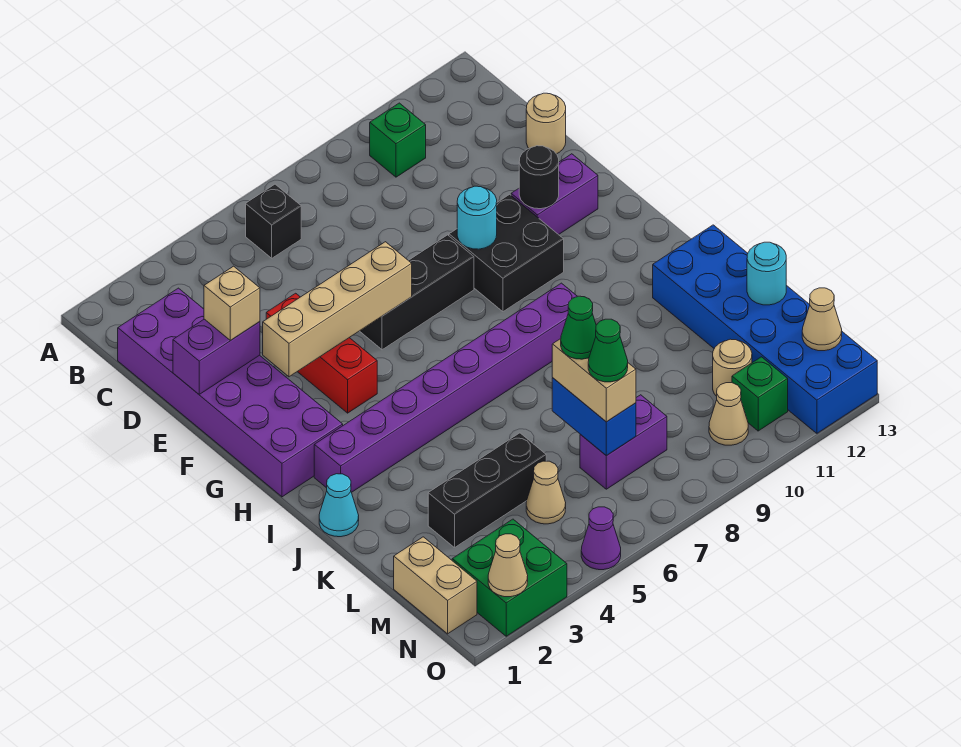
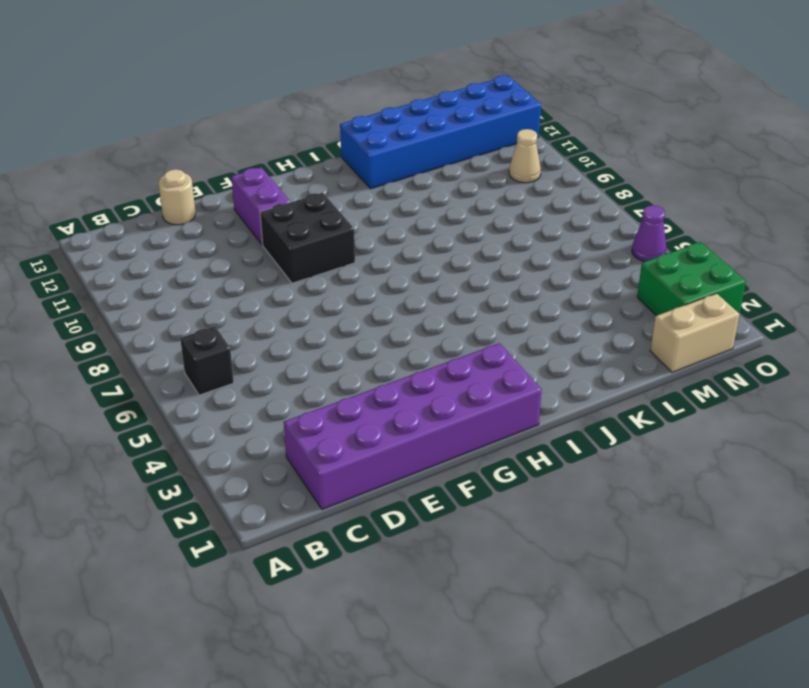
none -> green brick B10 level 1
none -> red brick E4:G4 level 1
none -> black brick F6:F8 level 1
none -> purple brick I2:I9 level 1

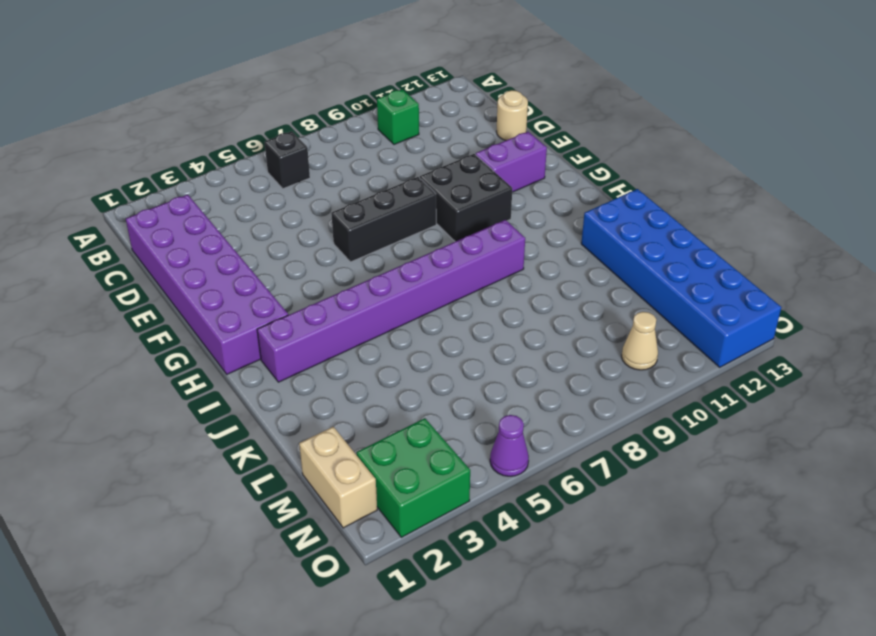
none -> red brick E4:G4 level 1
none -> cyan cone J1 level 1
none -> black brick L3:L5 level 1
none -> tan cone M5 level 1

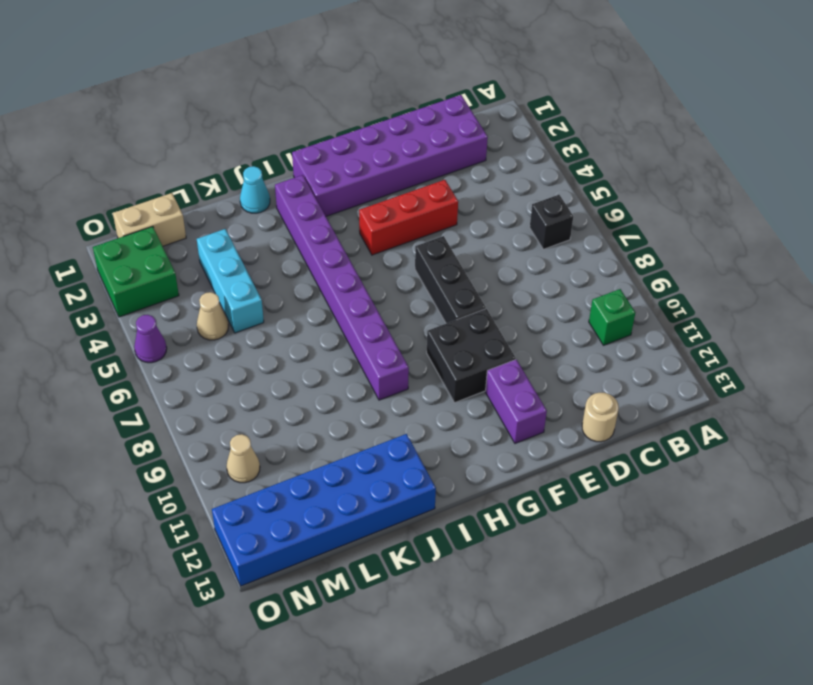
cyan brick L3:L5 level 1 -> black brick L3:L5 level 1
none -> purple brick M7:M8 level 1
none -> tan round brick M11 level 1
none -> green brick N11 level 1
none -> purple brick E1:E2 level 2

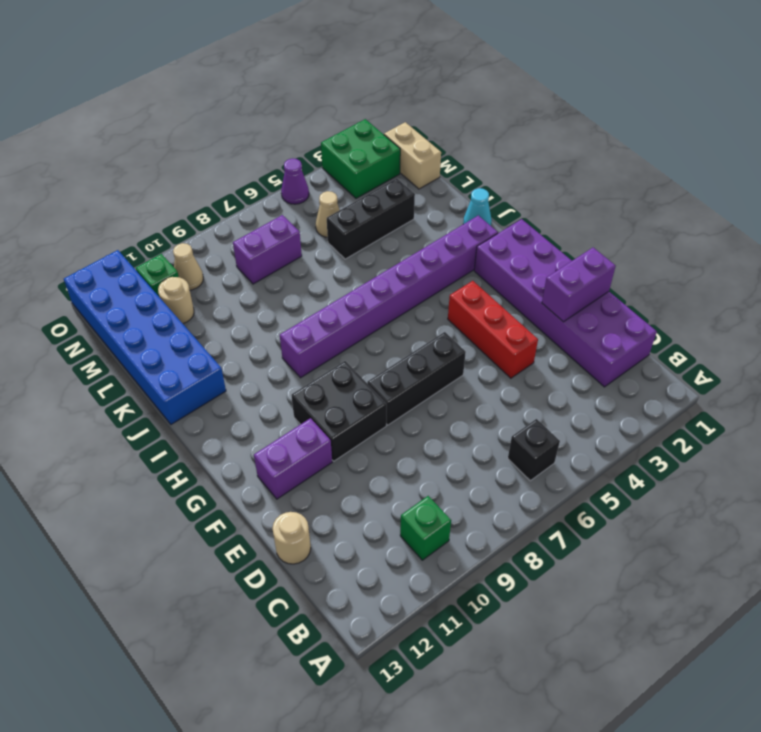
none -> tan brick F3:F6 level 2
none -> cyan round brick F9 level 2
none -> black round brick F11 level 2
none -> blue brick L7:M7 level 2

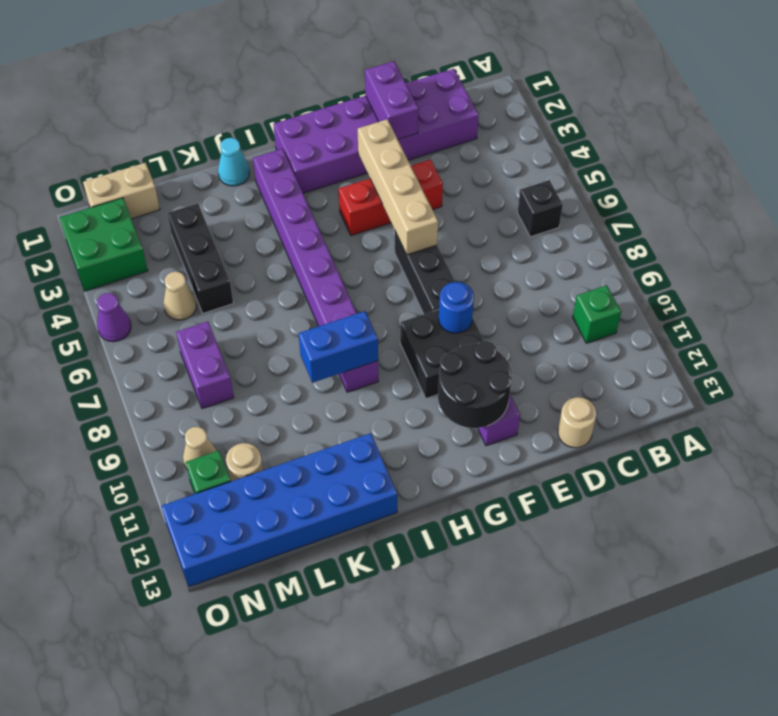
blue round brick F9 level 2 -> cyan round brick F9 level 2
black round brick F11:G12 level 2 -> black round brick F11 level 2
blue brick I9:J9 level 2 -> blue brick L7:M7 level 2
none -> cyan round brick L13 level 2
none -> tan cone N13 level 2
none -> tan cone O2 level 2
none -> tan brick E2 level 3

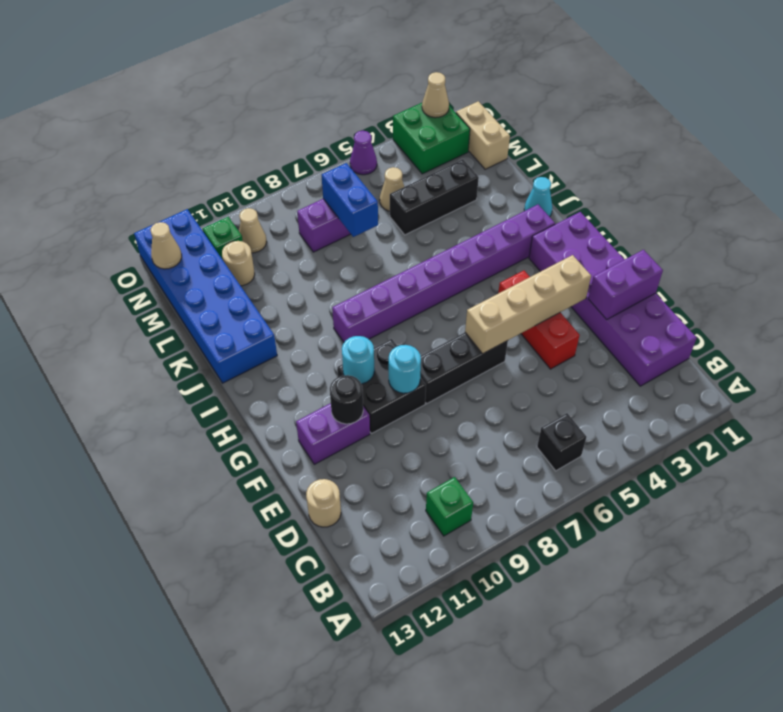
cyan round brick G10 level 2 -> cyan round brick L13 level 2
none -> tan brick E2 level 3
none -> tan brick L7:M7 level 3
none -> green cone L7 level 4
none -> green cone M7 level 4

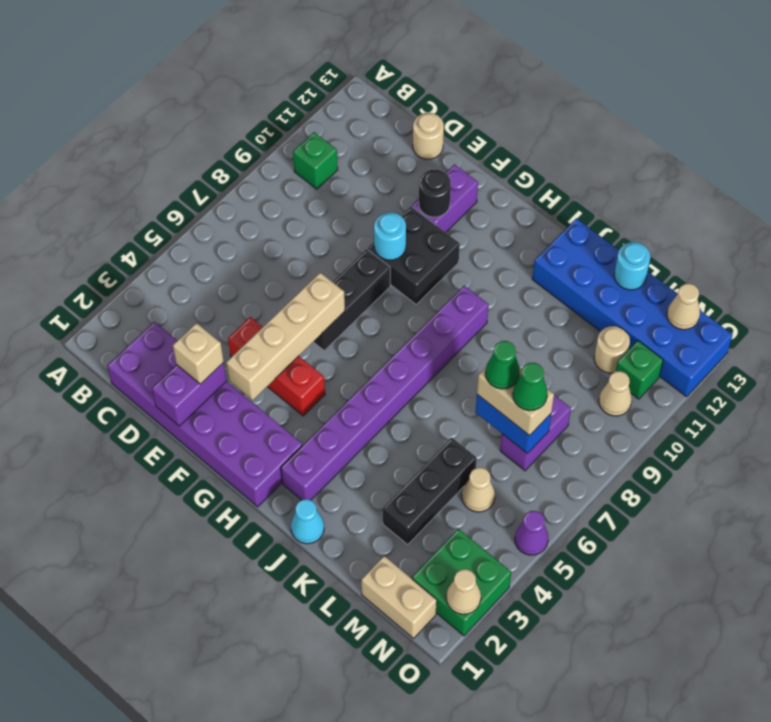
none -> black brick B6 level 1

